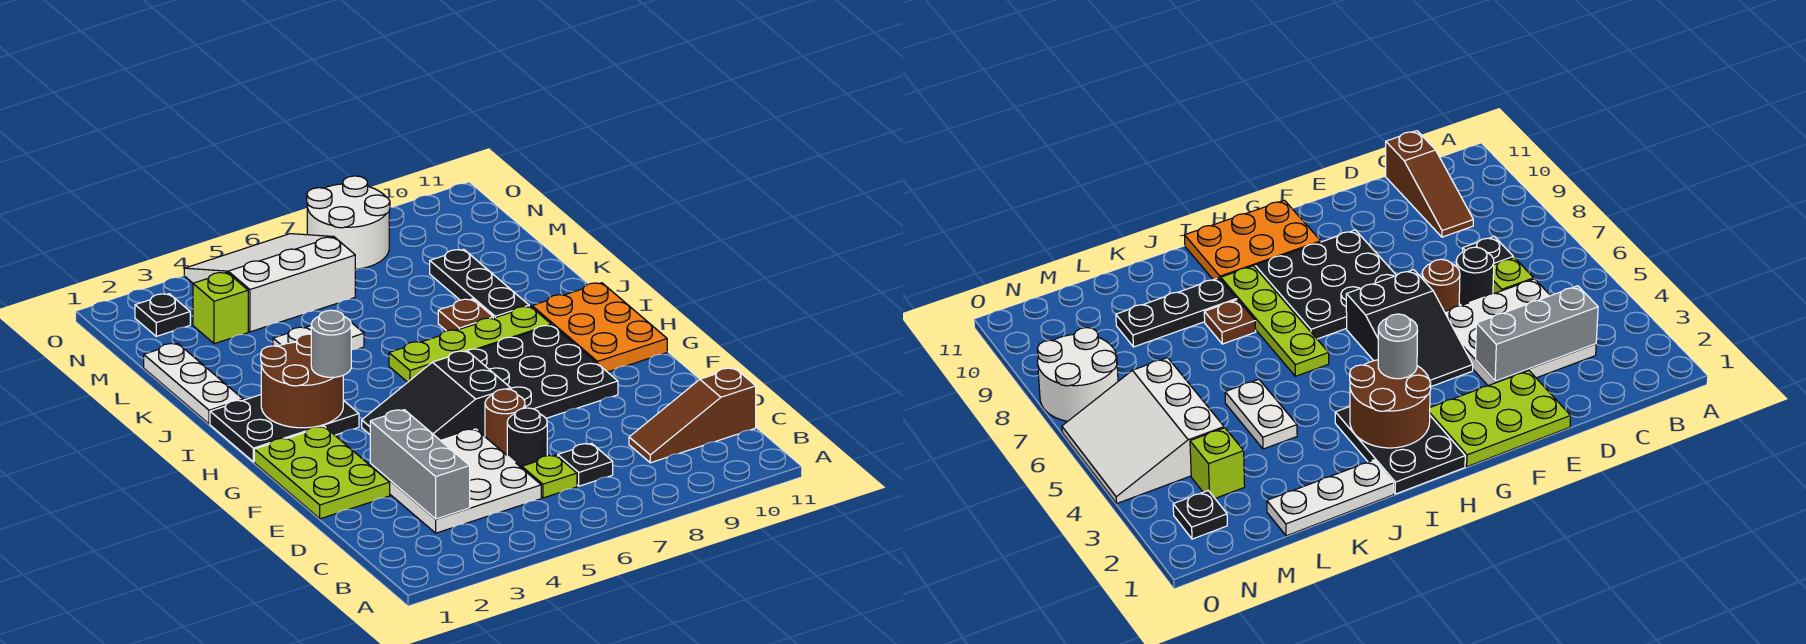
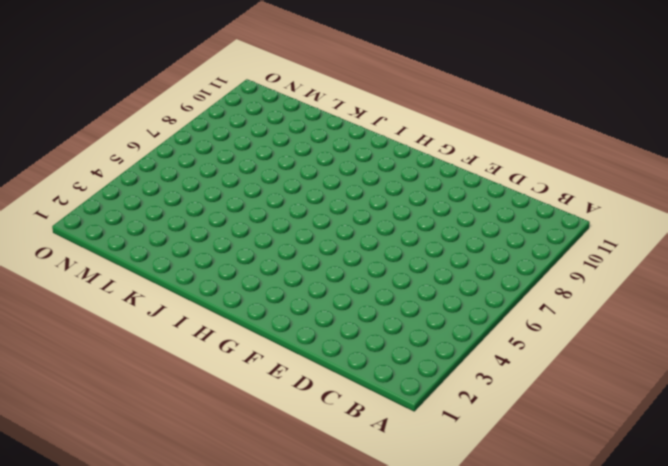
none -> white plate C3:E5 level 1
none -> lime plate C6 level 1
none -> black plate C7 level 1

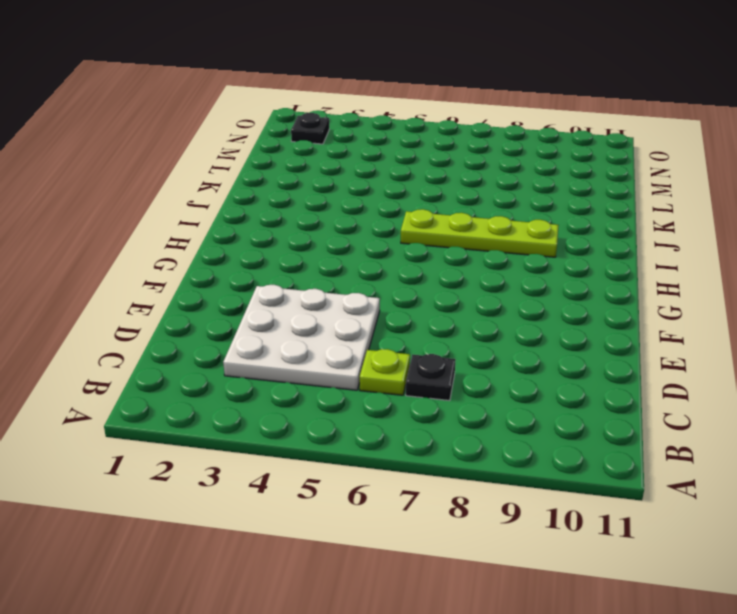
none -> brown slope C9:C11 level 1 top 11
none -> black round brick D6 level 1
none -> lime plate E1:G2 level 1

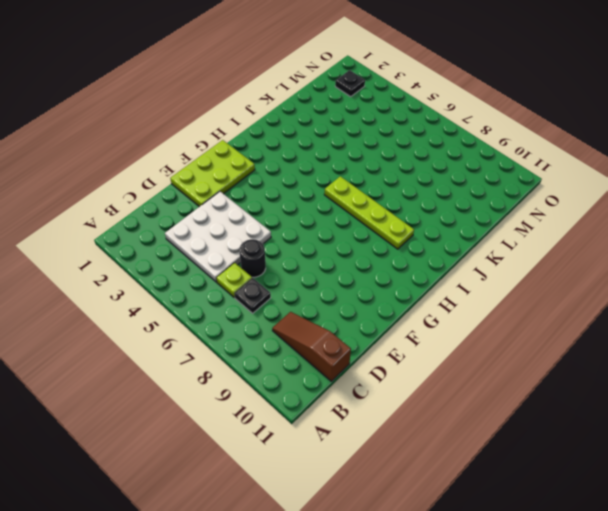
none -> brown round brick E6 level 1
none -> black slope F4:G6 level 1 top 6
none -> black plate F7:H9 level 1

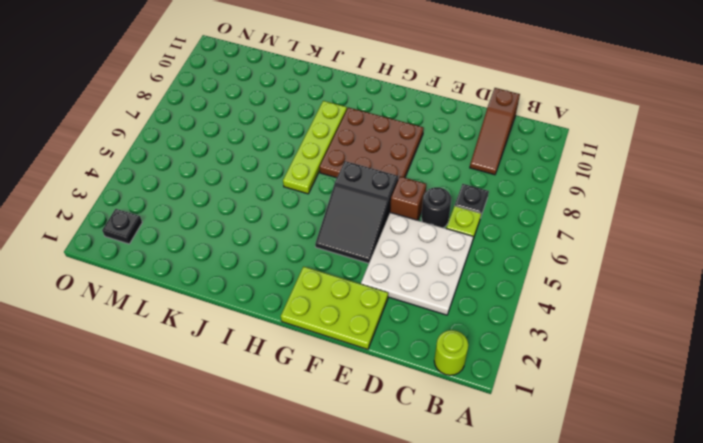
lime round brick B1 level 1 -> none
brown brick E6 level 1 -> brown round brick E6 level 1
brown plate F7:H9 level 1 -> black plate F7:H9 level 1
none -> orange plate G10:I11 level 1
none -> black plate H1:I3 level 1
none -> white plate J1:L1 level 1

